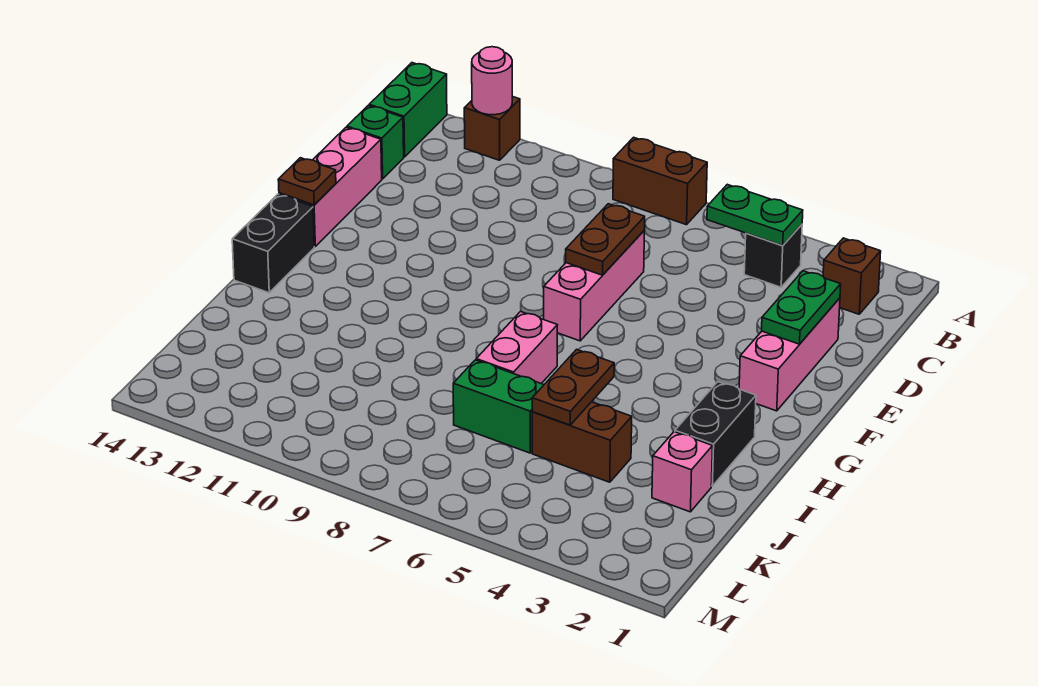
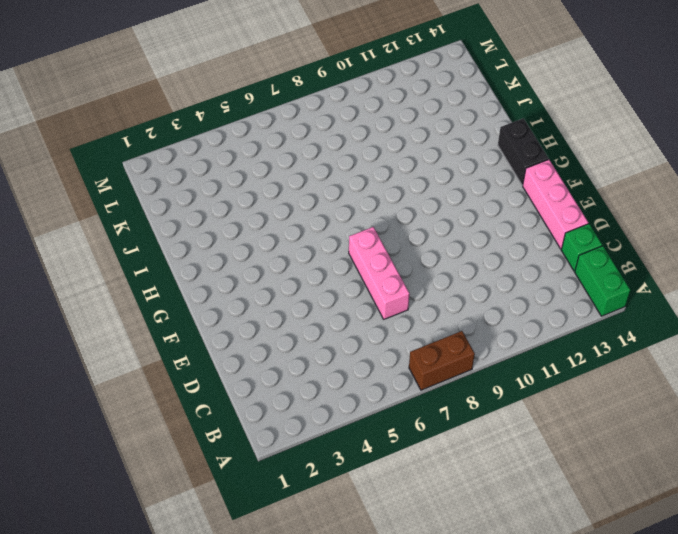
none -> brown brick A12 level 1
none -> brown brick B2 level 1
none -> black brick B4 level 1

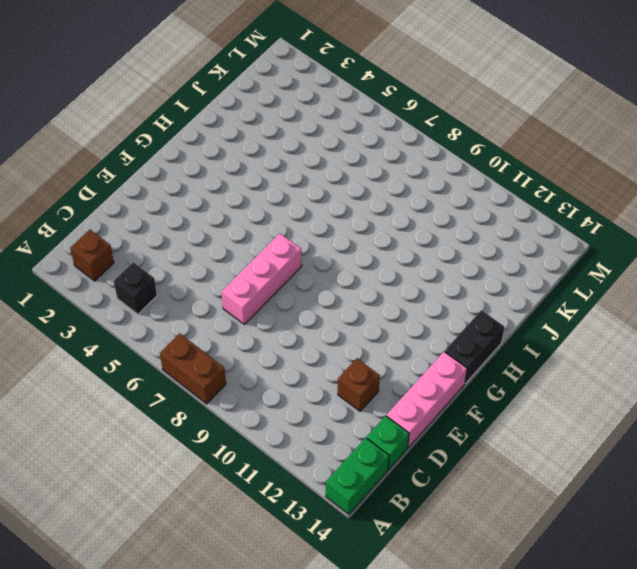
brown brick D12 level 1 -> brown brick A12 level 1
none -> pink brick D2:F2 level 1
none -> black brick H2:I2 level 1
none -> pink brick H7:I7 level 1

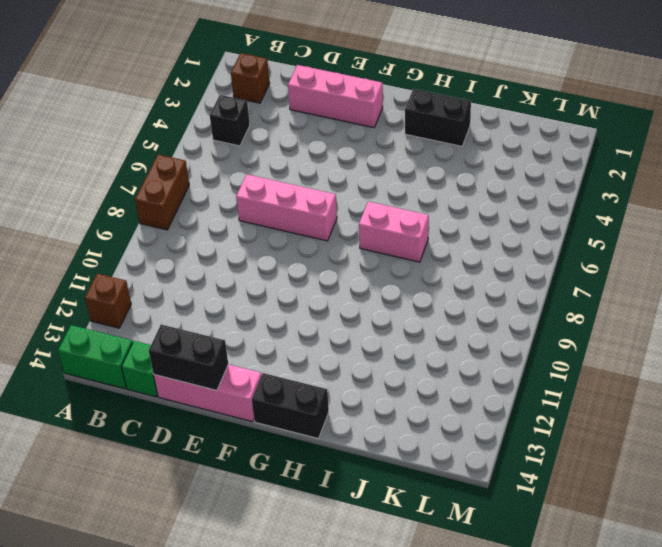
black brick D14:E14 level 2 -> none
none -> pink brick J2 level 1
none -> brown brick J4:J5 level 1
none -> green brick J6:J7 level 1

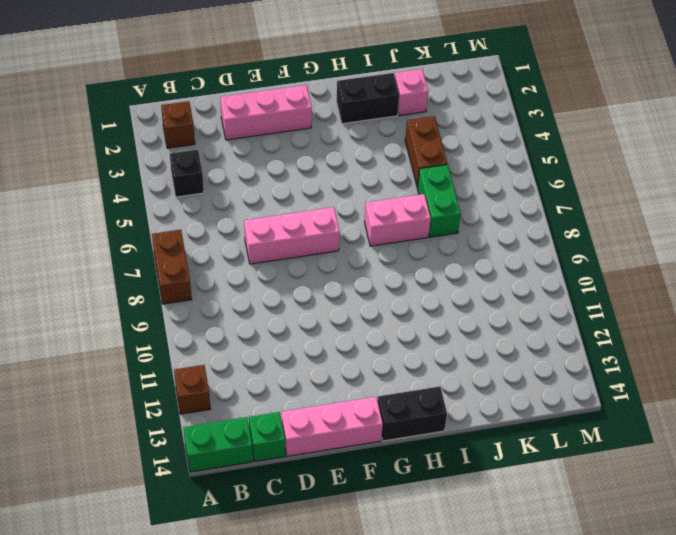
none -> pink round brick A12 level 2
none -> green plate B4:B5 level 2
none -> green plate D2:E2 level 2

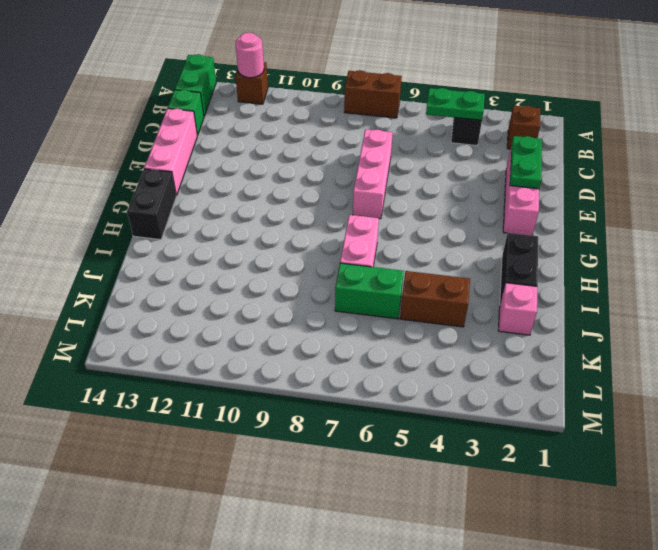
none -> brown plate D7:E7 level 2
none -> brown plate F14 level 2
none -> brown plate I5:J5 level 2

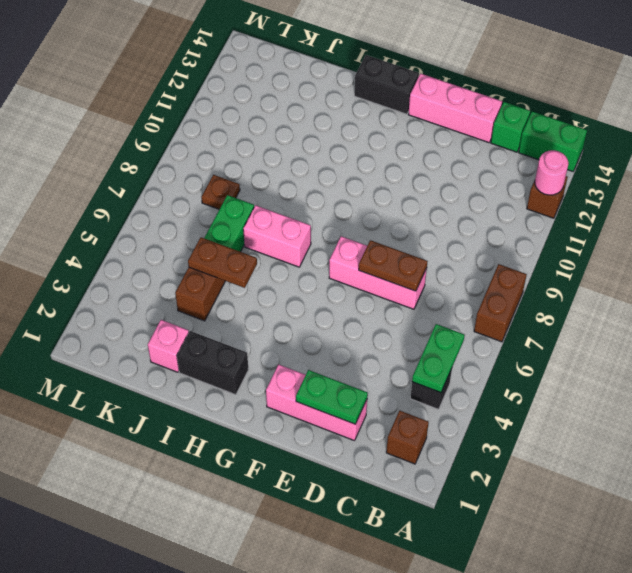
brown plate K8 level 1 -> brown plate F14 level 2

